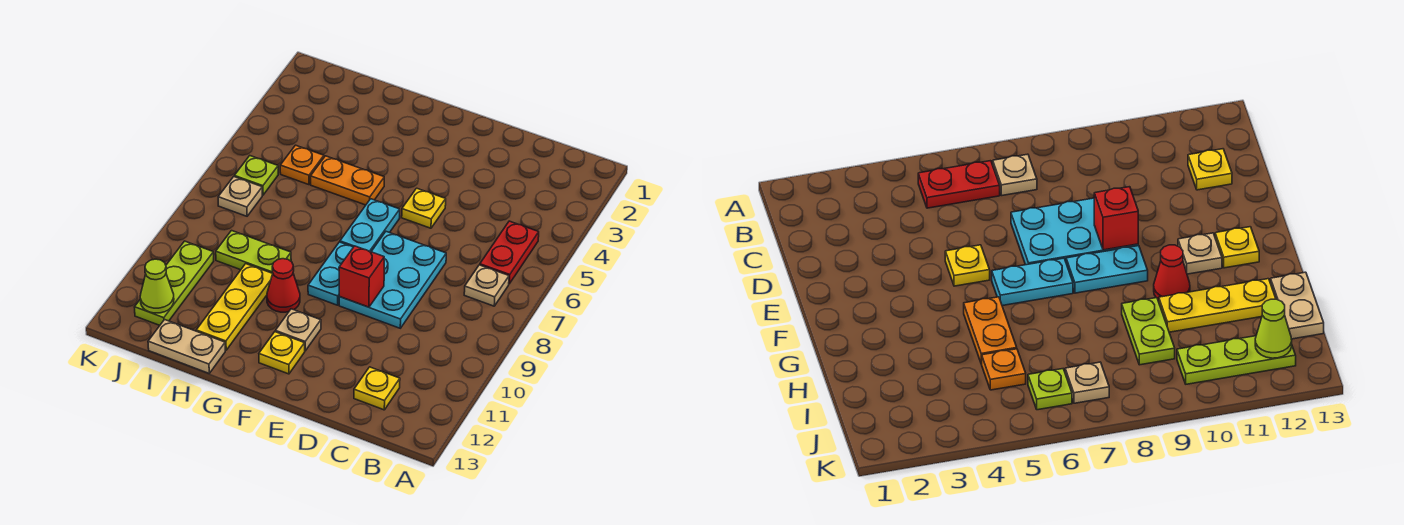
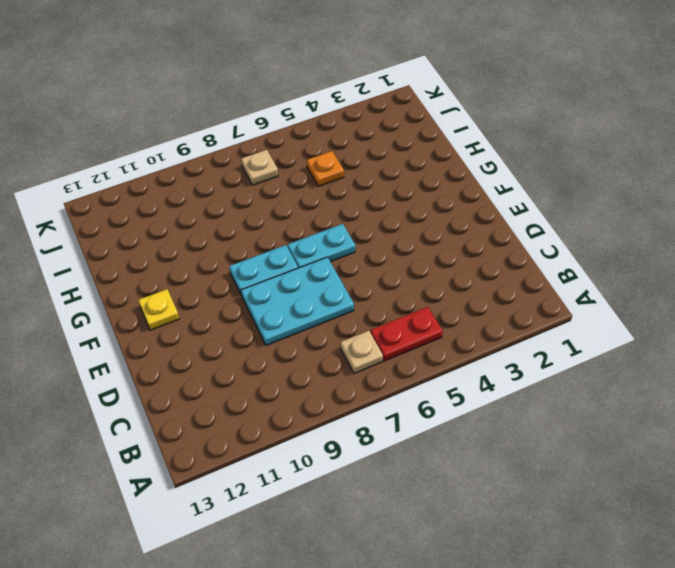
none -> yellow plate C12 level 1
none -> yellow plate E5 level 1
none -> tan plate F11 level 1

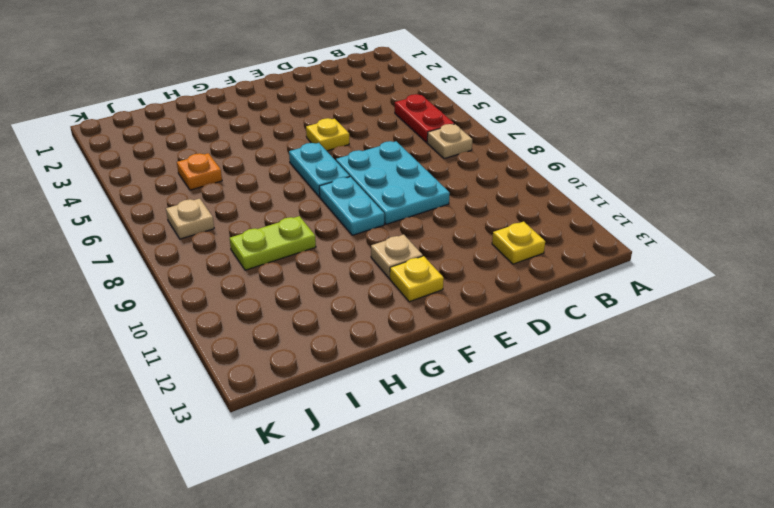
none -> orange plate G5:H5 level 1
none -> red cone G10 level 1
none -> yellow plate H10:H12 level 1

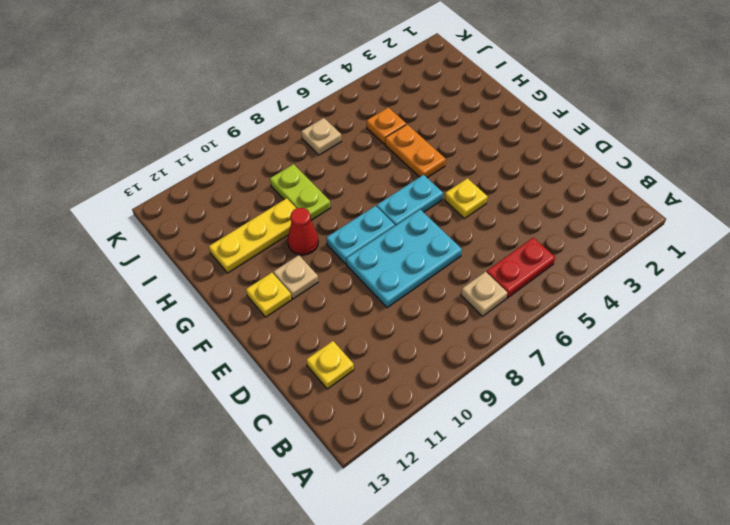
none -> tan plate H13:I13 level 1
none -> lime plate J6 level 1
none -> lime plate J10:J12 level 1

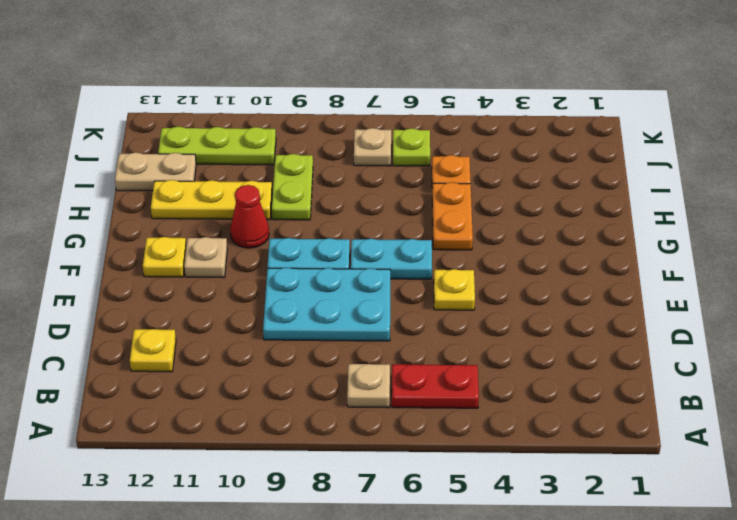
tan plate I12:I13 level 1 -> tan plate H13:I13 level 1
none -> red brick E9 level 2
none -> lime cone J12 level 2

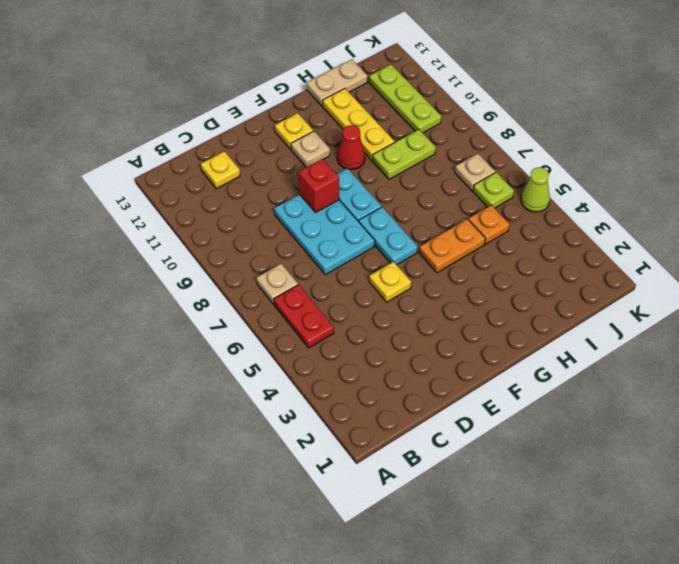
lime cone K5 level 1 -> lime cone J12 level 2

